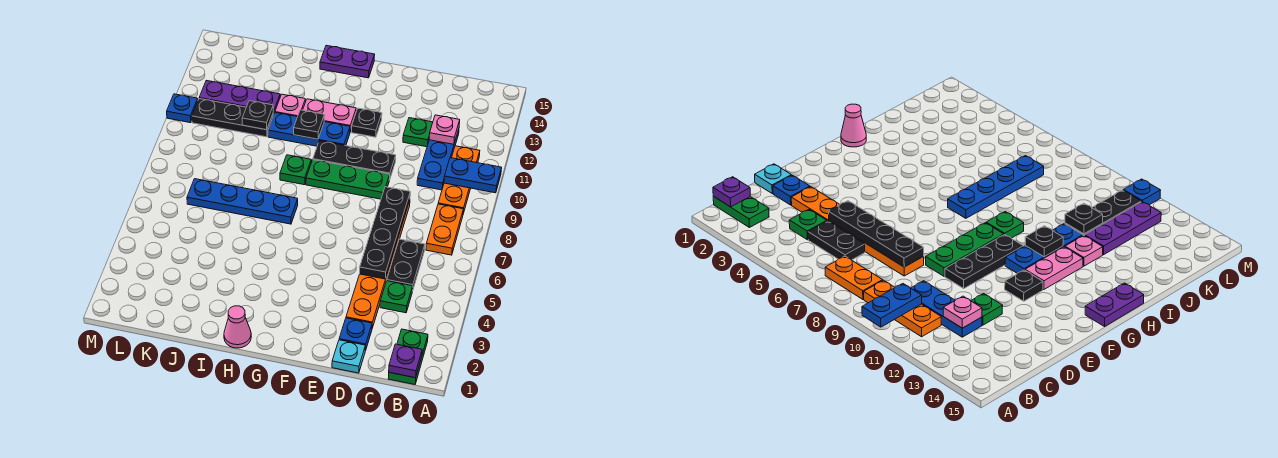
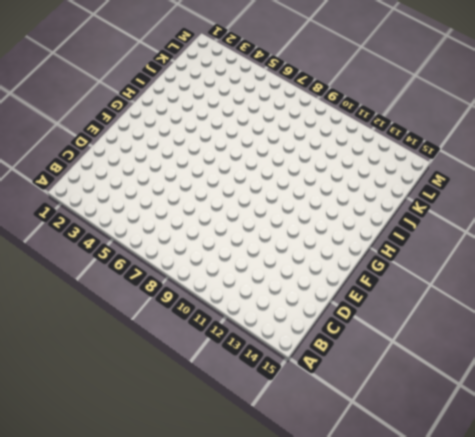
none -> green plate B1:B2 level 1
none -> orange plate B7:B8 level 1
none -> orange plate B9:B11 level 1

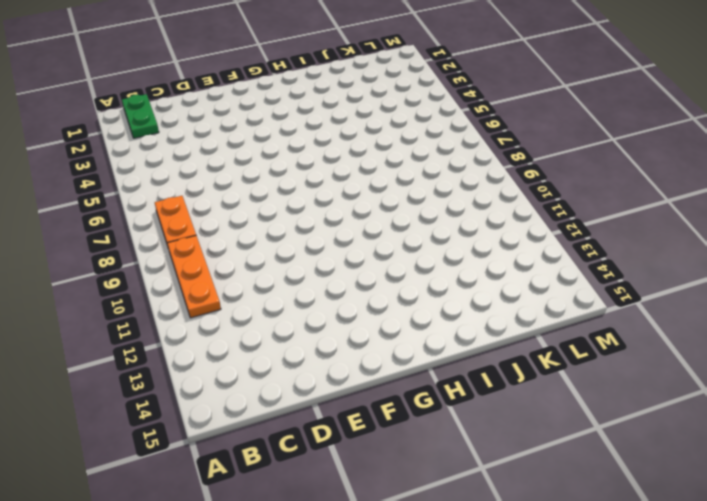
none -> green plate C4 level 1
none -> black plate C5:C6 level 1
none -> blue plate C10:C12 level 1

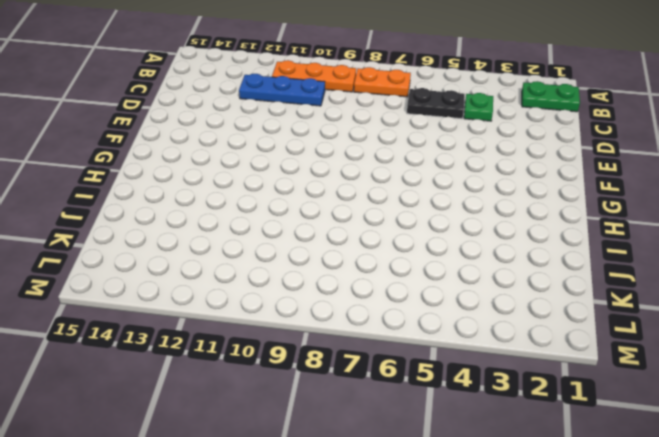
none -> cyan plate D1 level 1
none -> blue plate D2 level 1
none -> orange plate D3:D8 level 1

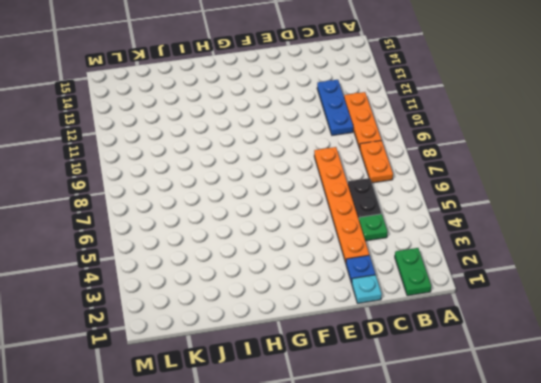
none -> green plate D12 level 1
none -> green plate E9:G9 level 1
none -> black plate E10:G10 level 1

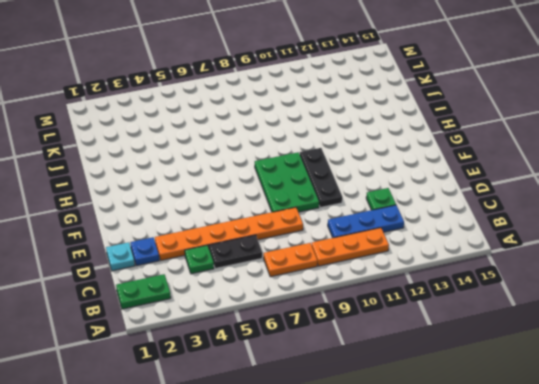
green plate E8:G9 level 1 -> green plate E9:G9 level 1
none -> black plate F12 level 1
none -> blue plate G11:I11 level 1
none -> pink plate G12:H12 level 1

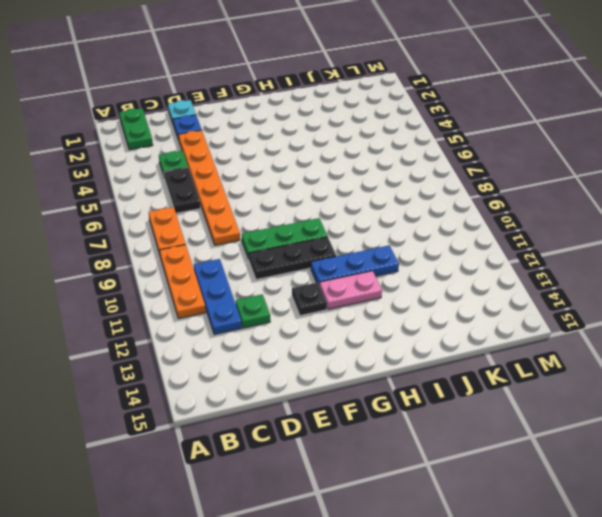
none -> purple plate G15:H15 level 1
none -> pink cone H1 level 1
none -> blue plate H7:K7 level 1

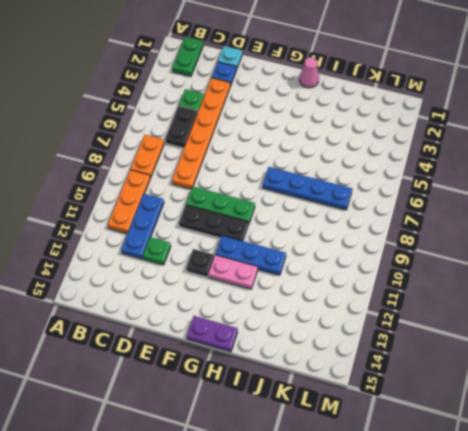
none -> green plate H9 level 1
none -> pink plate I12 level 1
none -> black plate J11:L11 level 1

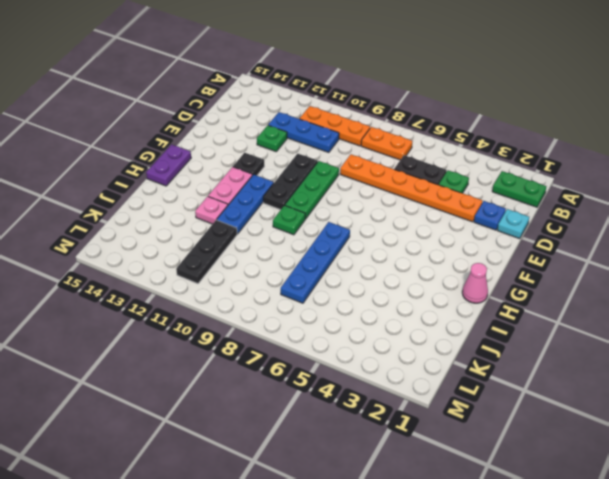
none -> purple plate J12:L12 level 1
none -> blue plate M11 level 1
none -> blue plate A10:B10 level 2

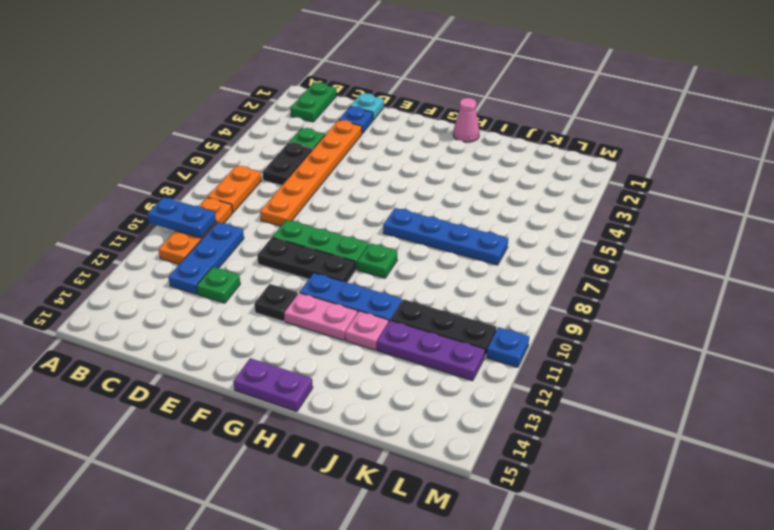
none -> purple plate B1 level 2
none -> pink plate C12 level 2
none -> black plate D5:D8 level 2

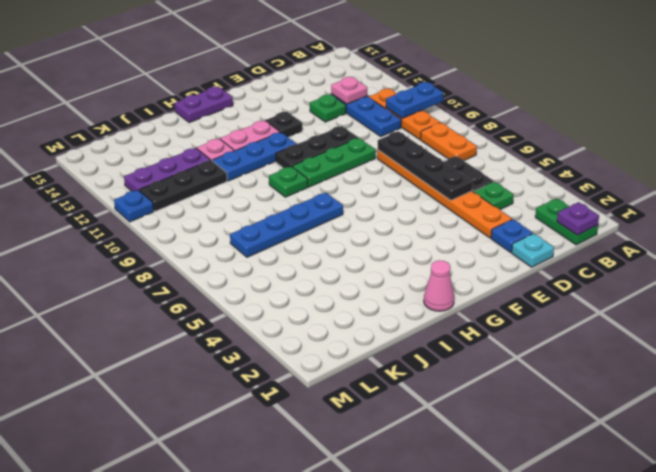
none -> black plate H11 level 2
none -> black plate J11 level 2

